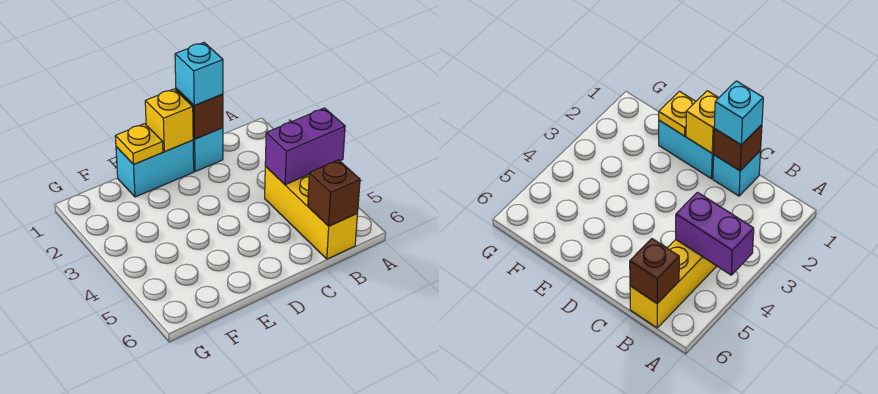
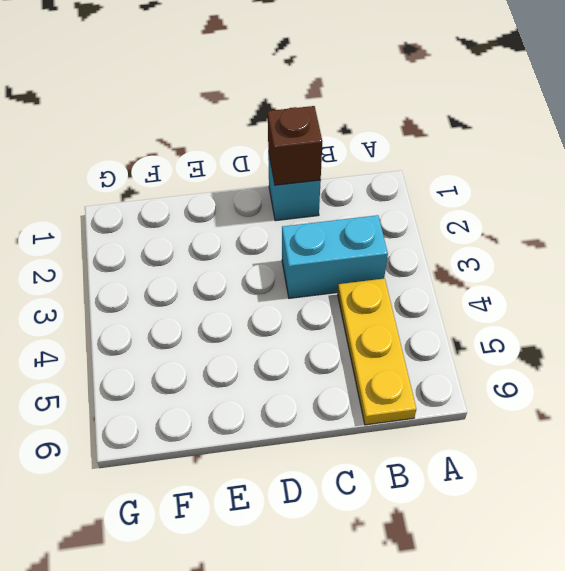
cyan brick B3:C3 level 1 -> cyan brick D1:E1 level 1
yellow plate B4:B6 level 1 -> yellow brick B4:B6 level 1
none -> purple brick A4:B4 level 2
none -> brown brick B6 level 2

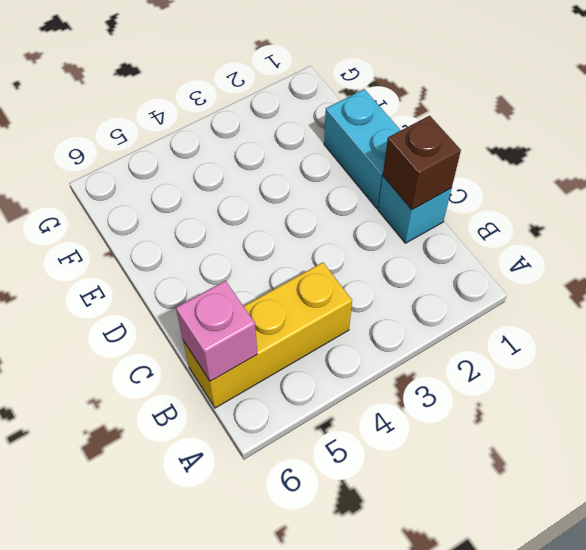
pink brick B6 level 2 -> brown brick B6 level 2
none -> purple brick A4:B4 level 2
none -> yellow brick D1 level 2

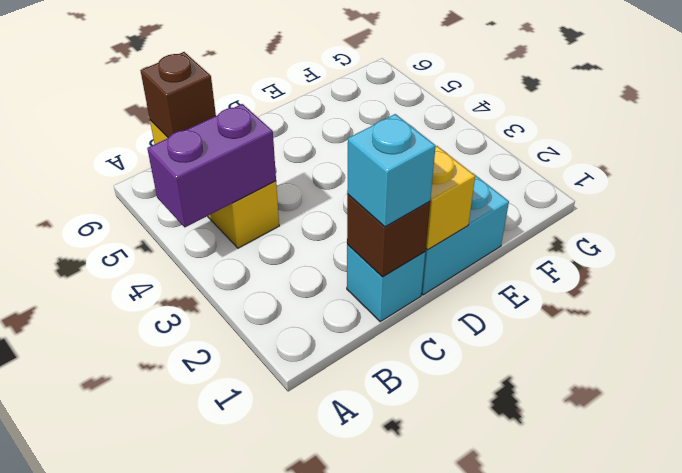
none -> yellow plate E1 level 2

